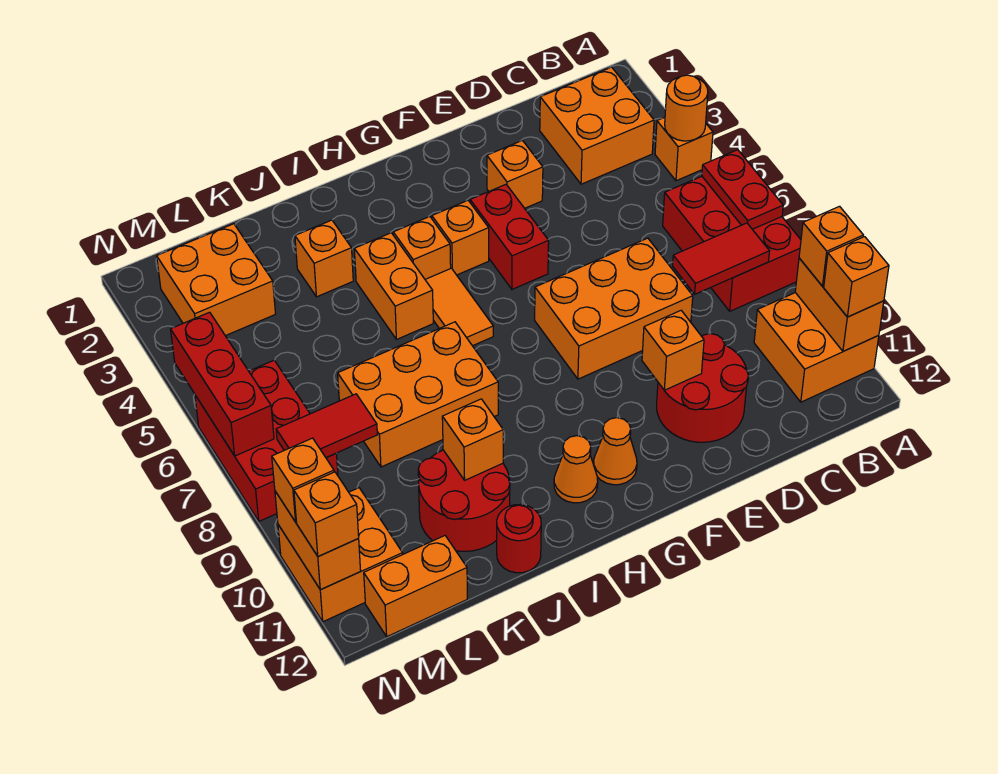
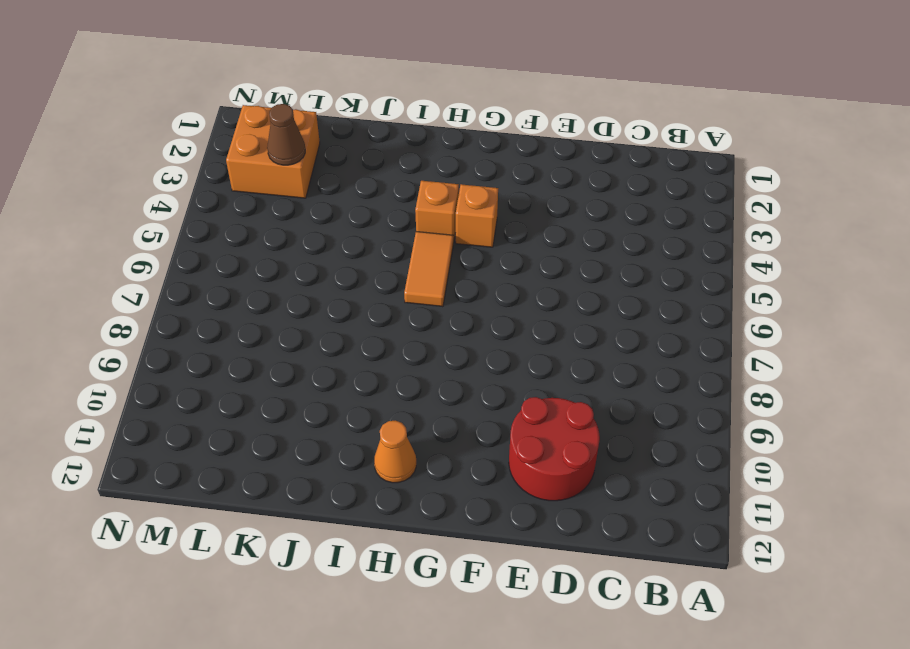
brown cone L3 level 2 -> none
none -> orange brick A4 level 1
none -> red brick A6:B8 level 1
none -> orange brick A10:B11 level 1
none -> orange brick B2:C3 level 1

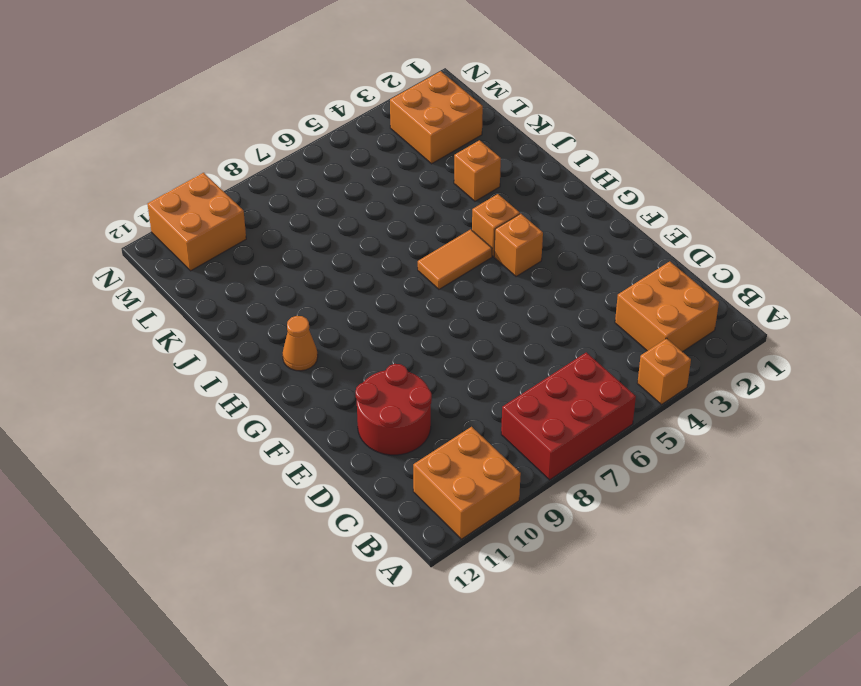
none -> orange brick D7:F8 level 1
none -> orange brick E3 level 1
none -> red brick F4:F5 level 1
none -> orange cone G11 level 1

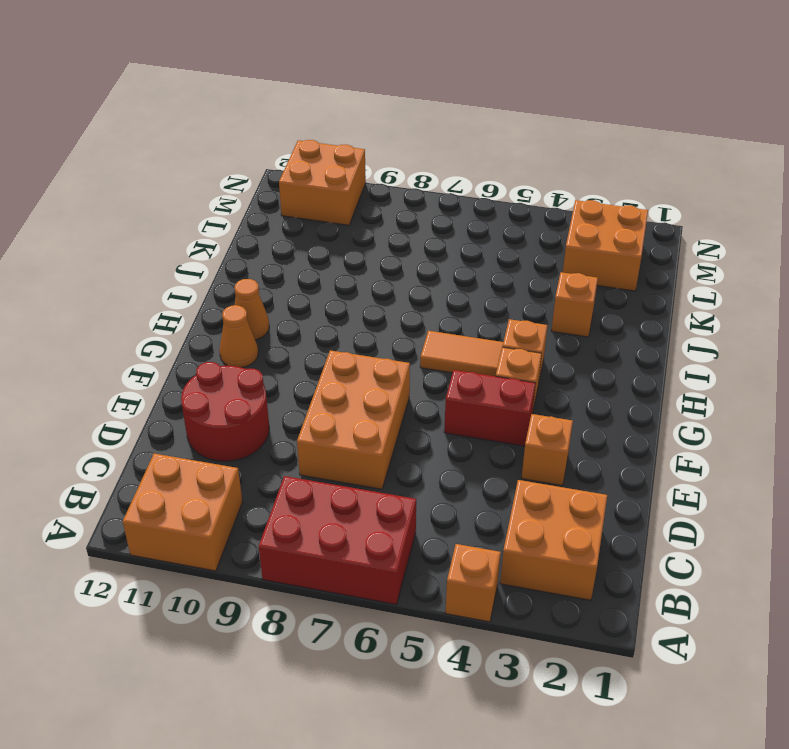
none -> orange brick I4:I5 level 1
none -> orange brick I7:K8 level 1
none -> red round brick J10:K11 level 1
none -> red round brick J12 level 1

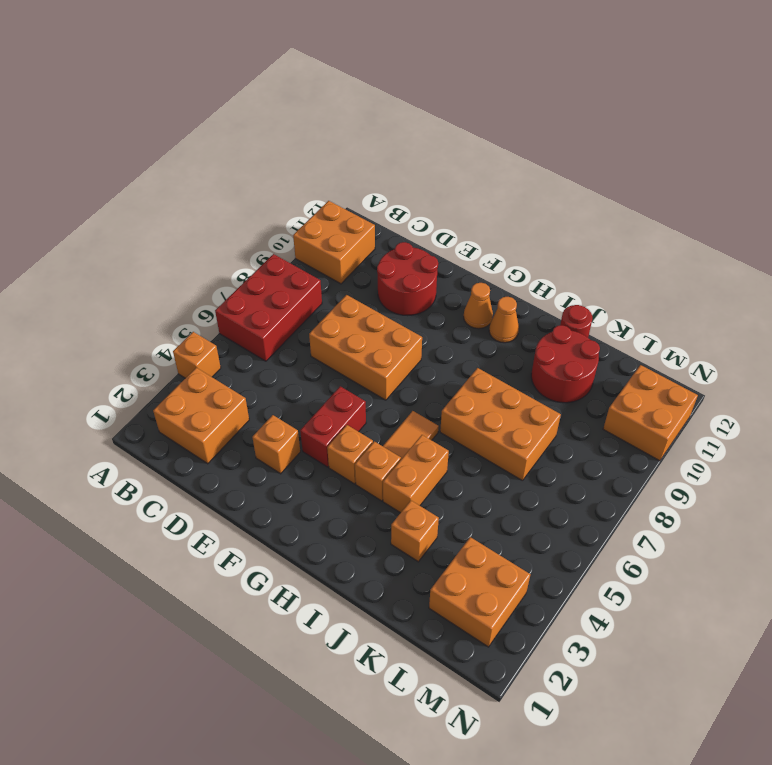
none -> orange brick L12:M12 level 1
none -> red brick M6:N8 level 1
none -> orange round brick A4 level 2
none -> red plate A6:A7 level 2

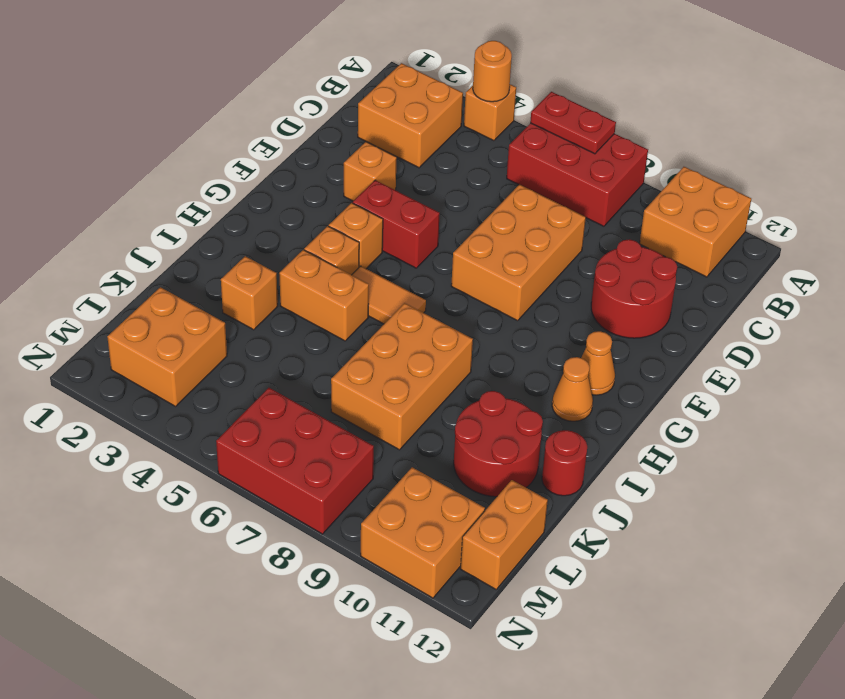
none -> orange brick A10:A11 level 2
none -> red tile B8:C8 level 2
none -> orange brick E10 level 2
none -> orange brick J10 level 2

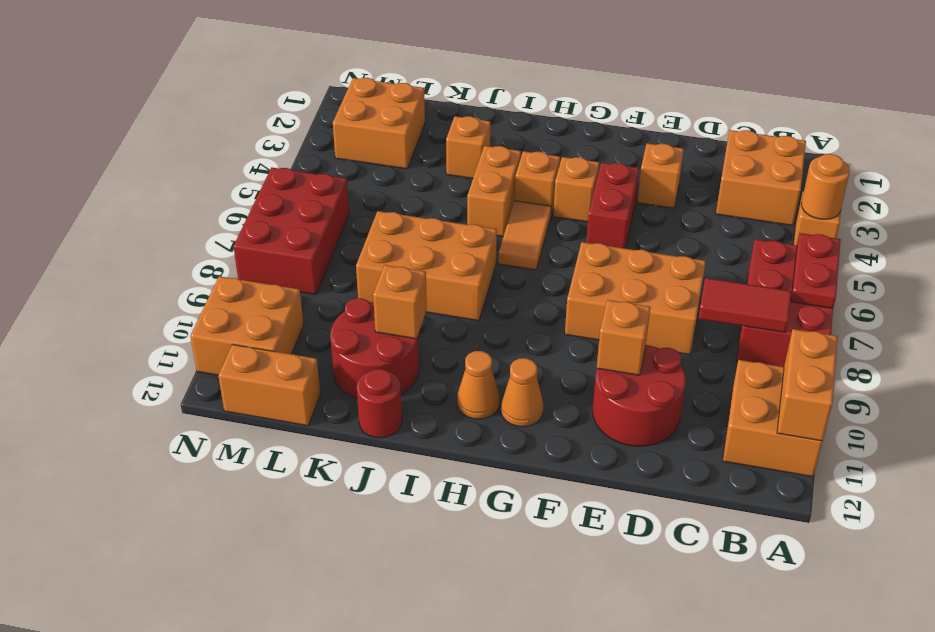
none -> red tile L8:M8 level 2
none -> red brick N5:N7 level 2
none -> orange brick N10:N11 level 2
none -> orange brick A10 level 3

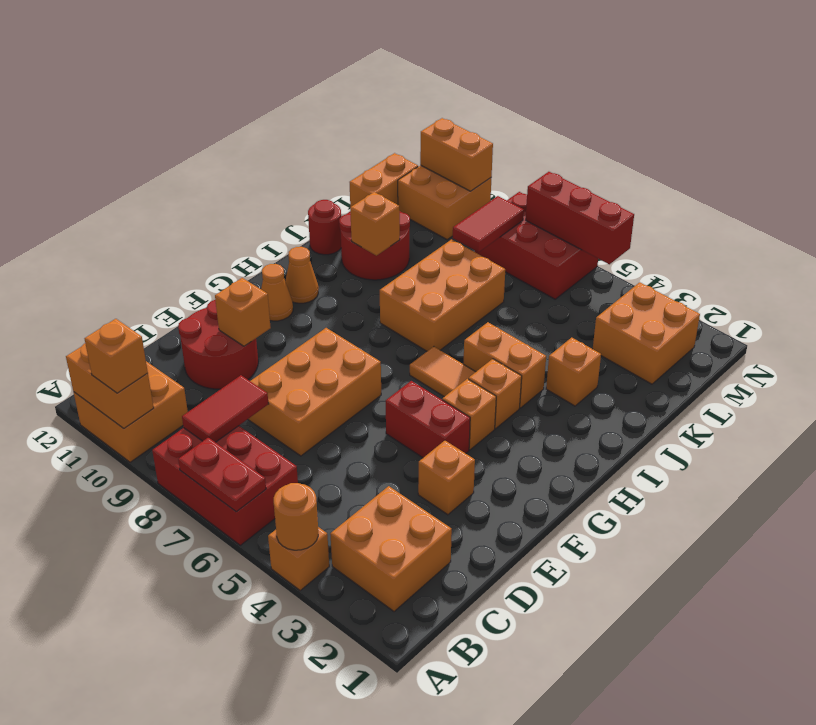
none -> orange brick A11 level 3
none -> orange brick N10 level 3
none -> orange brick N11 level 3

